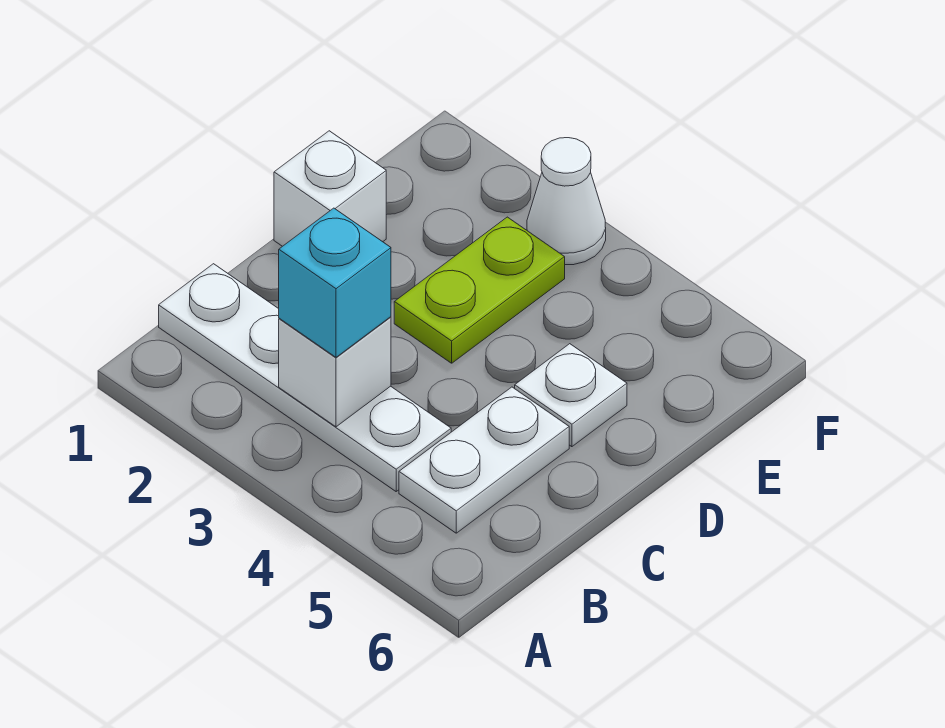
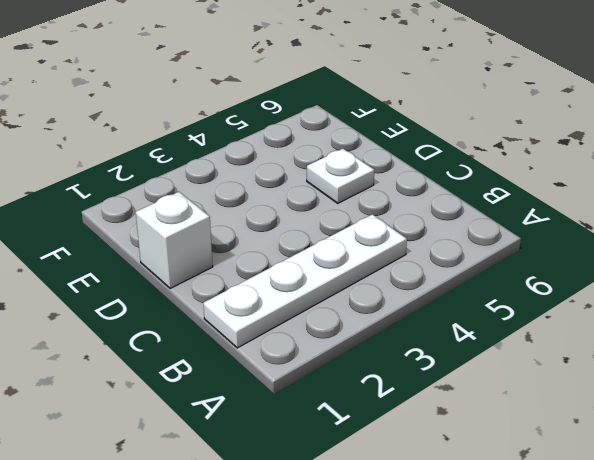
none -> white plate B5:C5 level 1
none -> lime plate D3:E3 level 1

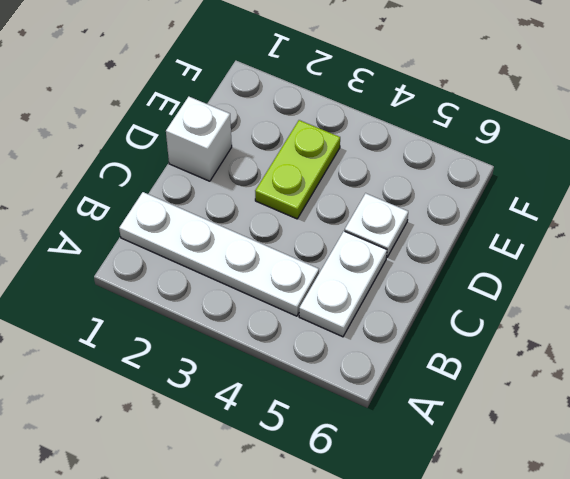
none -> white cone F3 level 1
none -> white brick B3 level 2

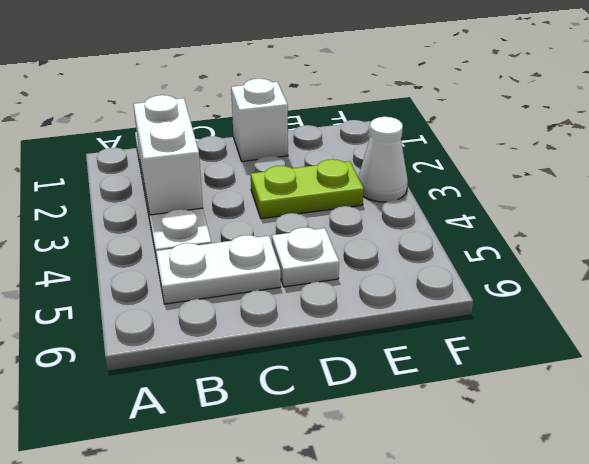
white brick B2:B3 level 2 -> white brick B3 level 2
none -> cyan brick B3 level 3

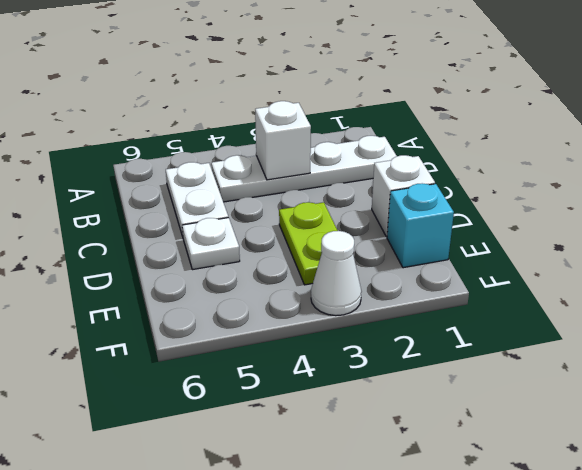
cyan brick E1 level 1 -> cyan brick B3 level 3

